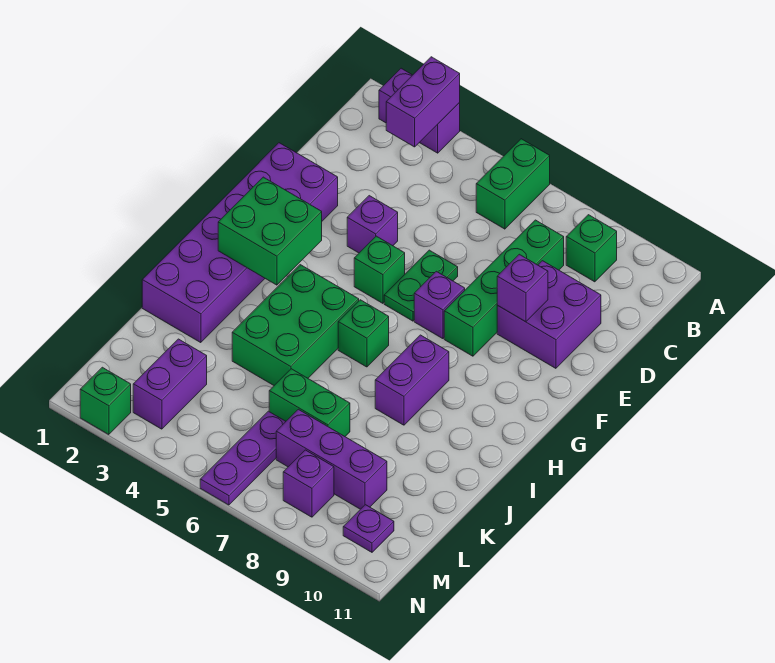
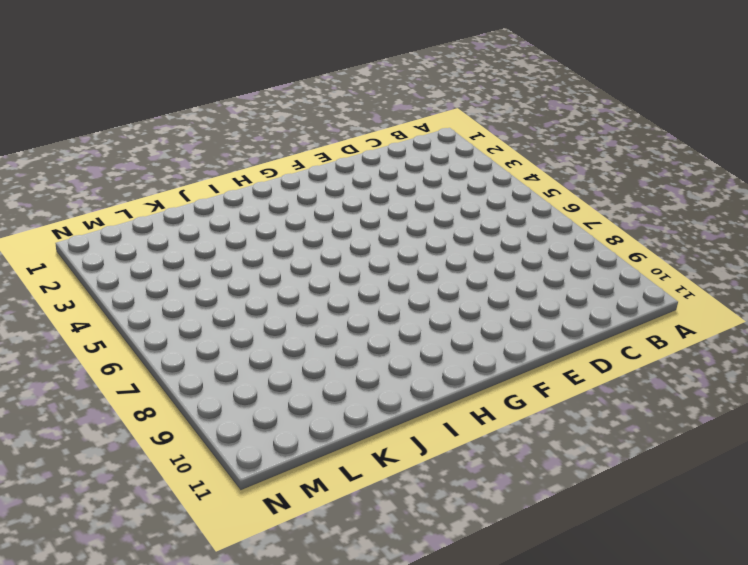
none -> purple brick A2:A3 level 1
none -> green brick A6:B6 level 1
none -> green brick B9 level 1

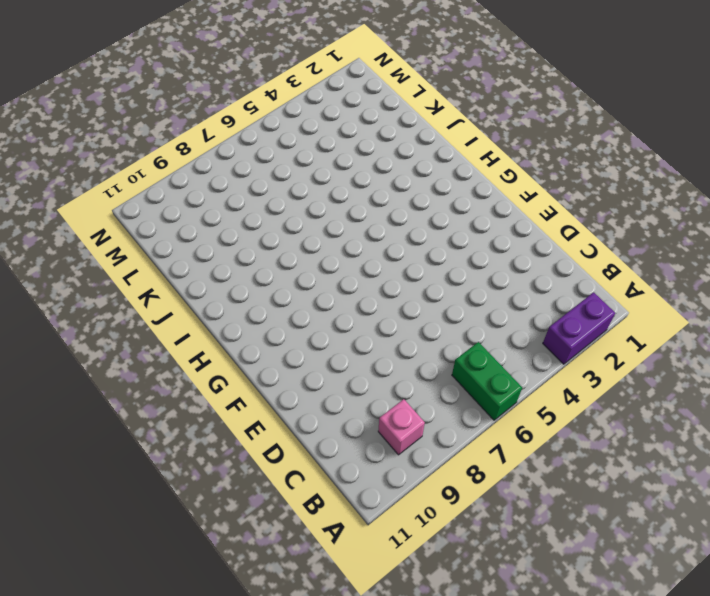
pink brick B9 level 1 -> green brick B9 level 1
none -> green brick C8:F8 level 1
none -> purple brick D9:E10 level 1
none -> purple brick E1:J2 level 1

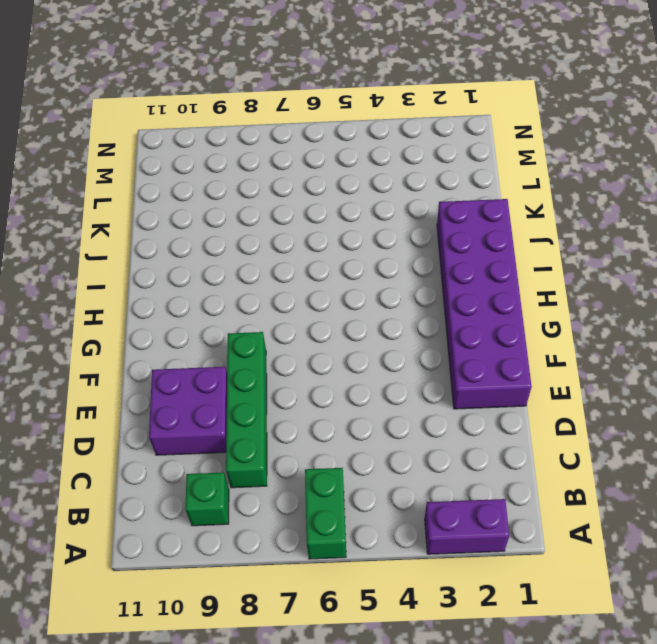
none -> purple brick E4 level 1
none -> green plate E6:F6 level 1
none -> green brick F5 level 1

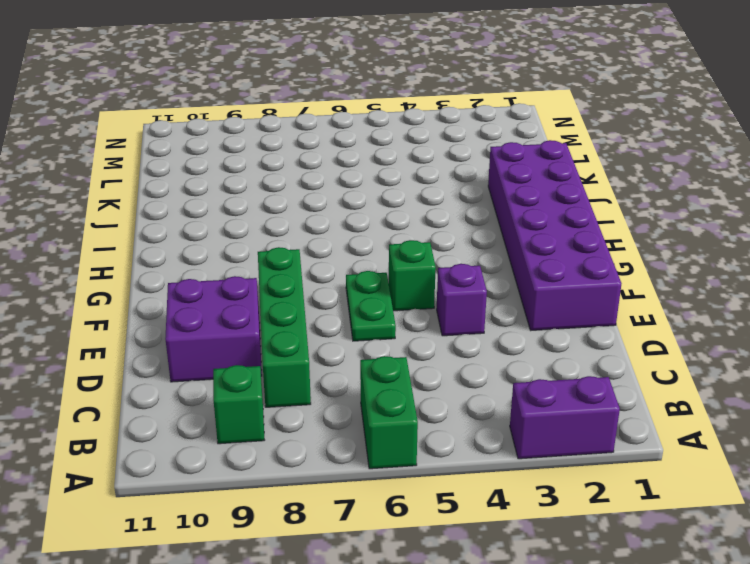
none -> purple brick F7 level 1
none -> green brick H4:J5 level 1
none -> green brick H6 level 1

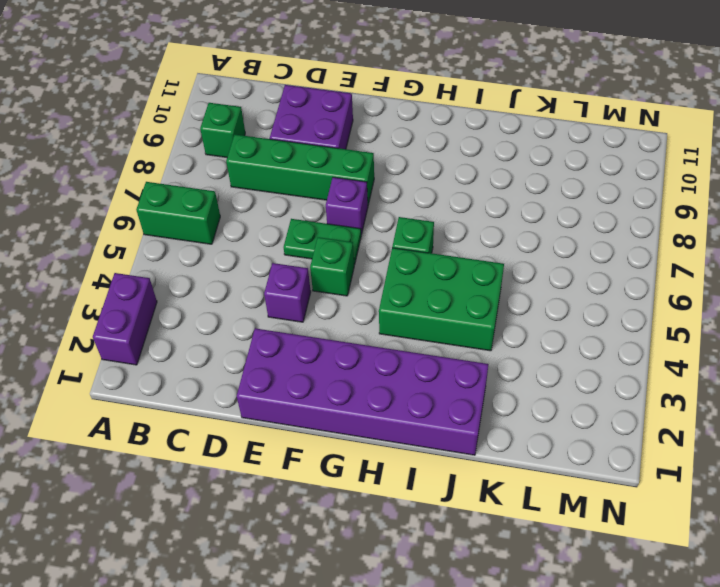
none -> purple brick H8:I8 level 1
none -> green brick K6:K7 level 1
none -> purple brick L3:M3 level 1

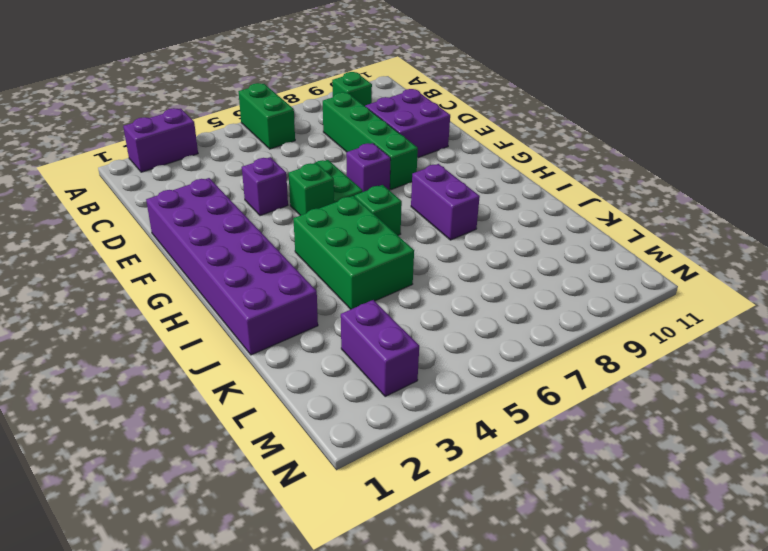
none -> green brick K6:K7 level 1
none -> purple plate L6:N6 level 1
none -> purple brick L7:L9 level 1

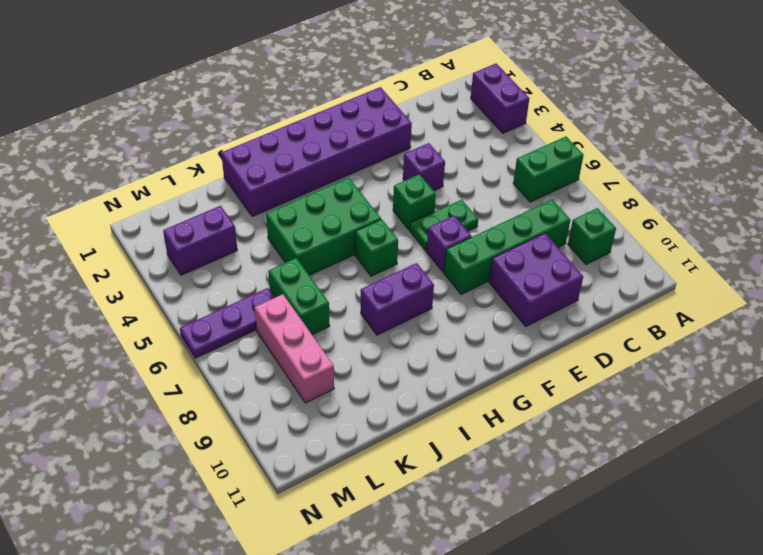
pink brick L7:L9 level 1 -> purple brick L7:L9 level 1
none -> purple brick M8 level 1
none -> purple plate M10 level 1
none -> green brick N2 level 1

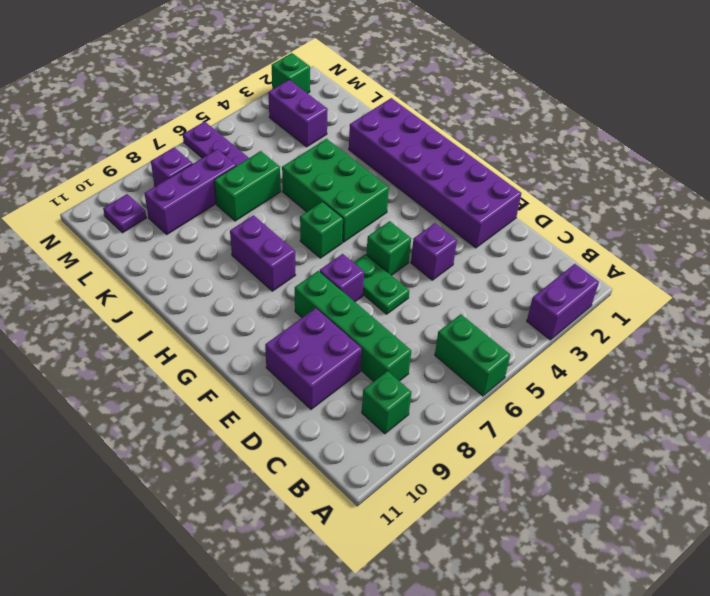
none -> purple brick A3:B3 level 2
none -> purple brick E9 level 2
none -> green brick G2:H3 level 2

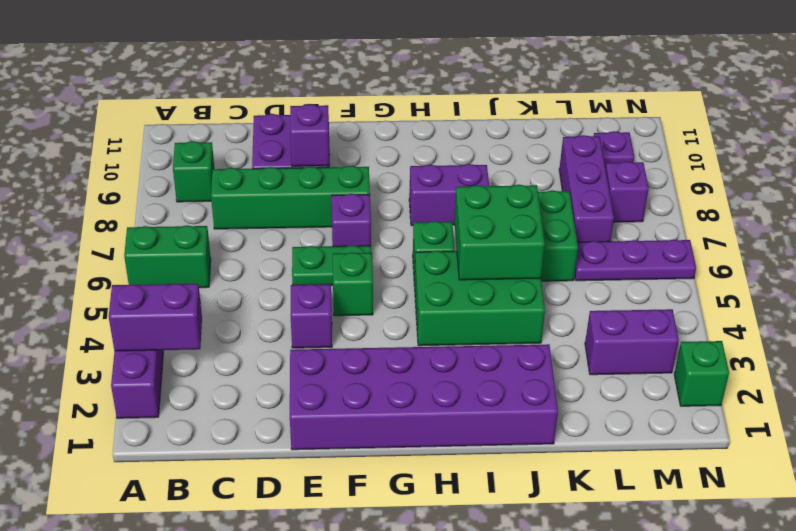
green brick I5:J6 level 2 -> green brick G2:H3 level 2

